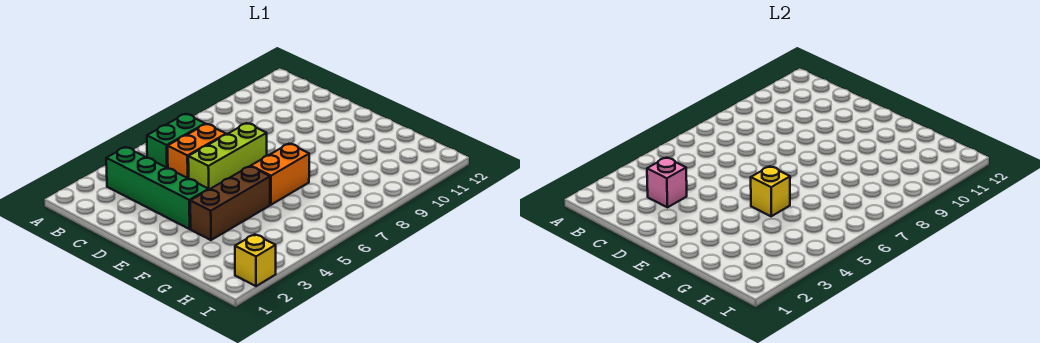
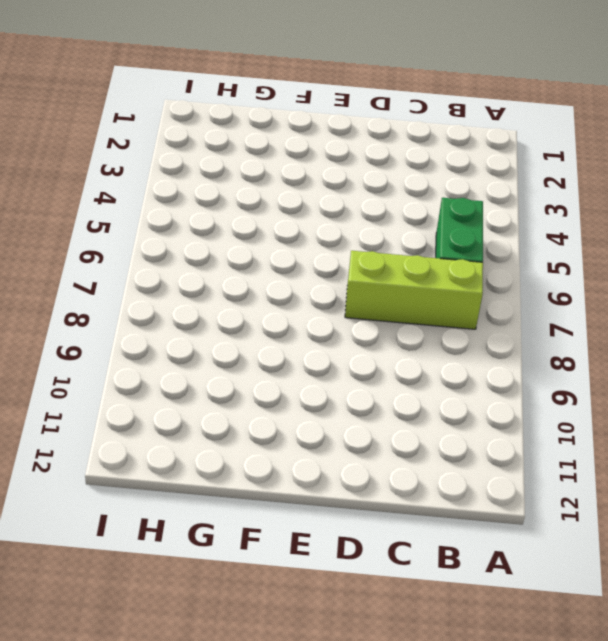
lime brick B7:D7 level 1 -> lime brick D5:D7 level 1
none -> green brick B3:E3 level 1
none -> orange brick C5:C6 level 1

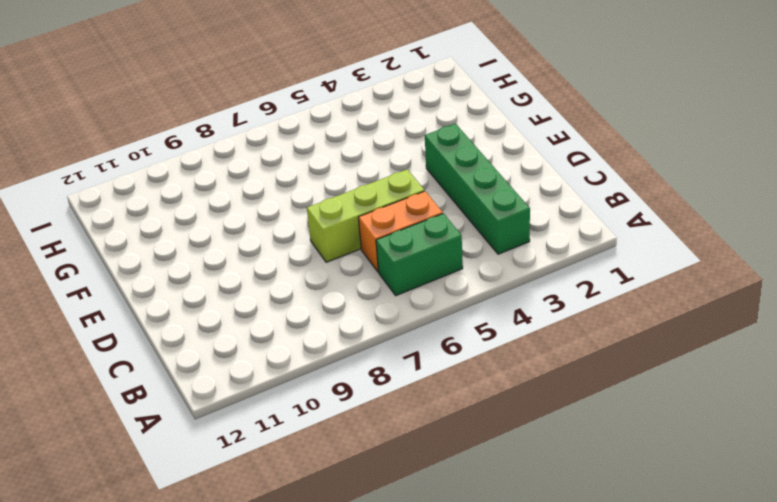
none -> brown brick F3:F5 level 1
none -> orange brick F6:F7 level 1

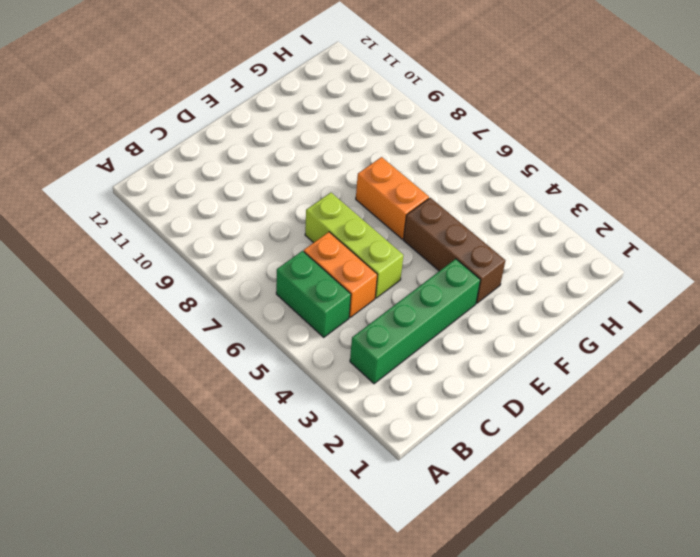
none -> yellow brick I2 level 1
none -> pink brick C3 level 2

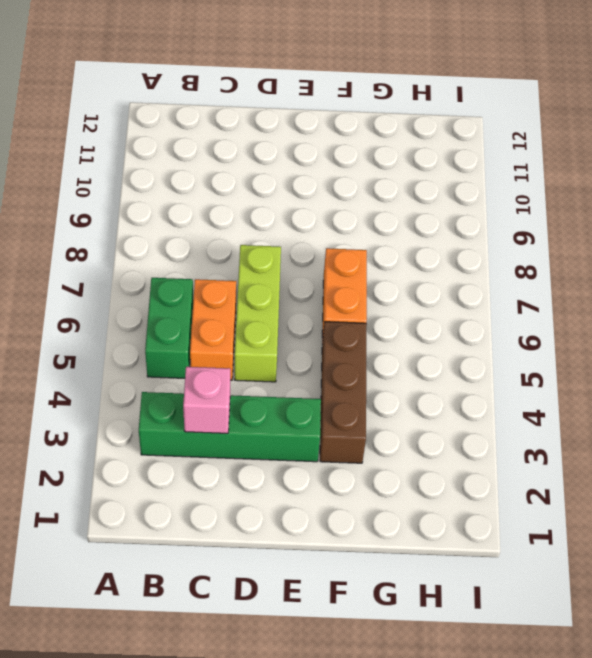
none -> yellow brick I2 level 1
none -> yellow brick F5 level 2

